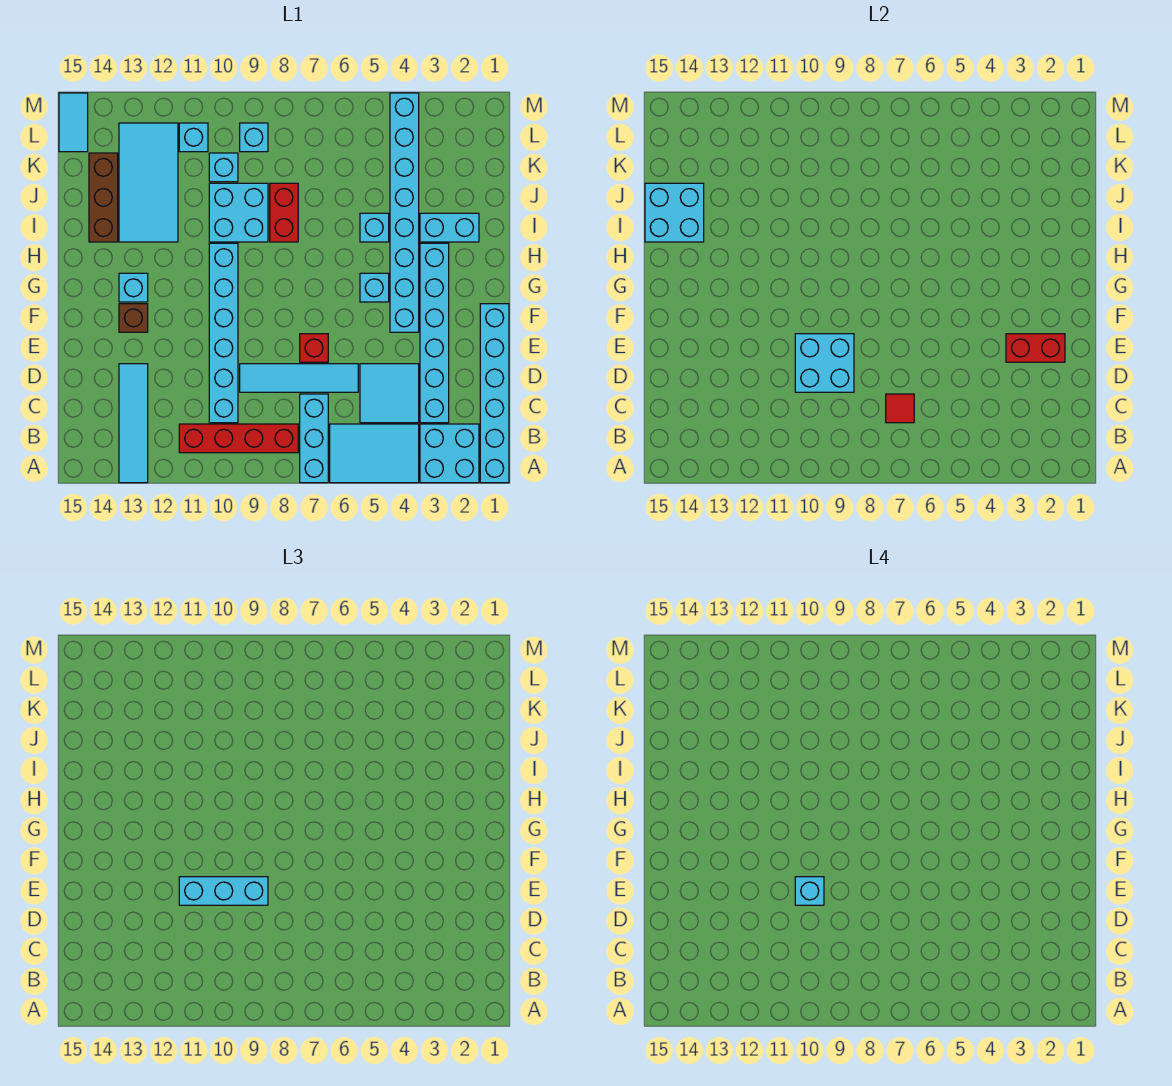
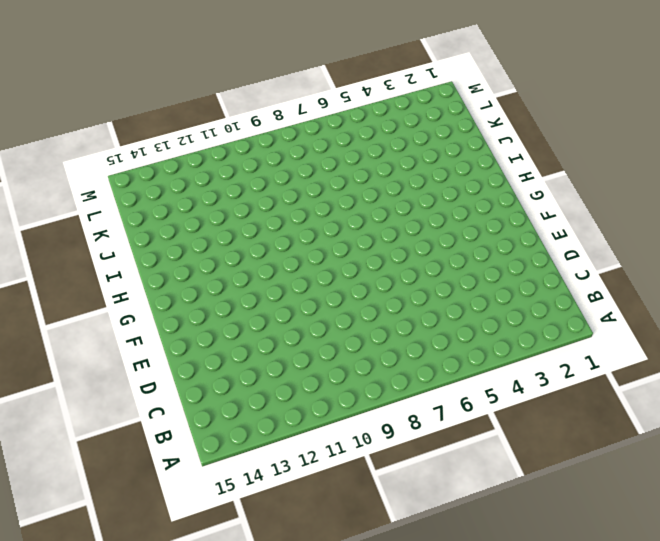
none -> cyan brick A1:F1 level 1
none -> cyan brick A2:B3 level 1
none -> cyan tile A4:B6 level 1
none -> cyan brick A7:C7 level 1

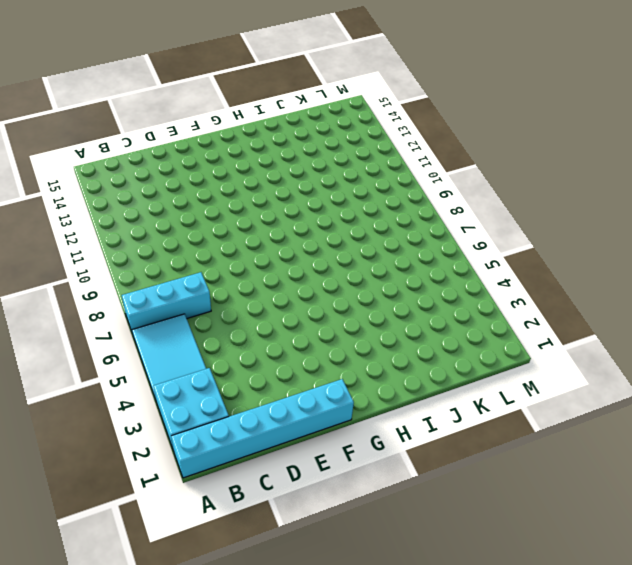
none -> cyan tile A13:D13 level 1
none -> red brick B8:B11 level 1
none -> cyan brick C3:H3 level 1
none -> cyan tile C4:D5 level 1

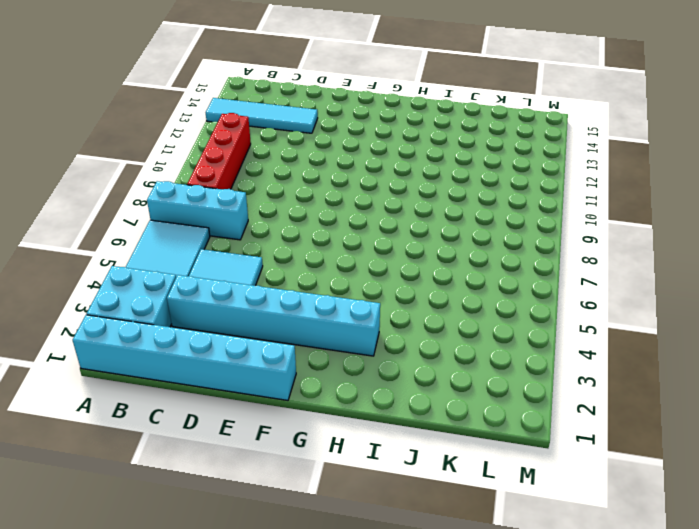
none -> cyan brick C10:H10 level 1
none -> cyan tile D6:D9 level 1
none -> red brick E7 level 1
none -> cyan brick F4:M4 level 1

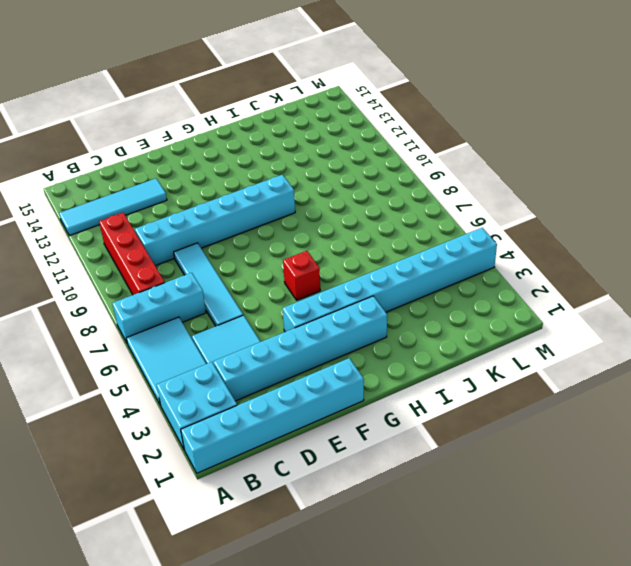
red brick G6 level 1 -> red brick E7 level 1
none -> brown brick F13 level 1
none -> cyan brick G5 level 1
none -> cyan brick G13 level 1
none -> cyan brick I2:I3 level 1

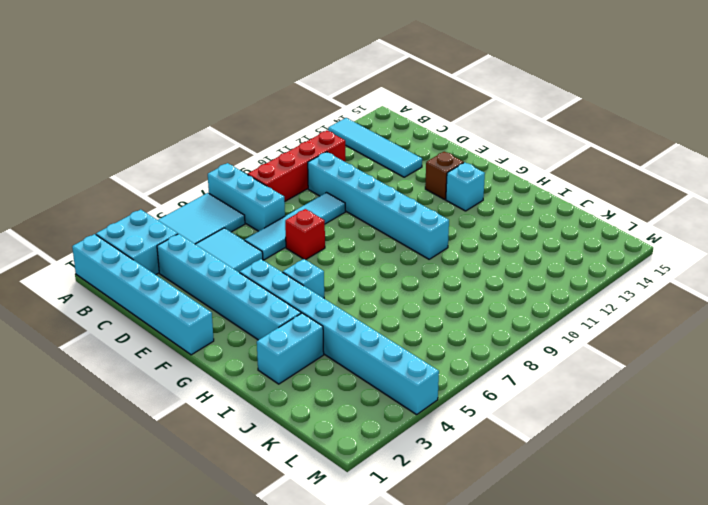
none -> cyan brick I5 level 1
none -> red brick I8:J8 level 1
none -> cyan brick I9:J10 level 1
none -> cyan tile I12:L13 level 1

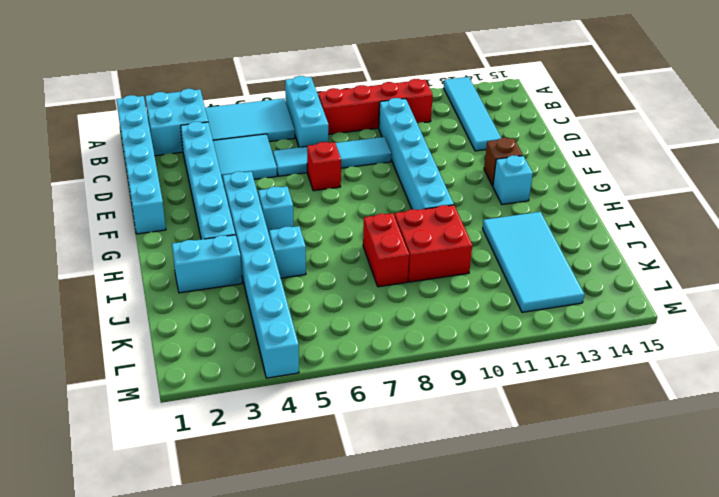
red brick I9:J10 level 1 -> cyan brick I9:J10 level 1
none -> brown brick I14:K14 level 1
none -> cyan brick K10 level 1
none -> cyan brick L9 level 1
none -> cyan brick L11 level 1

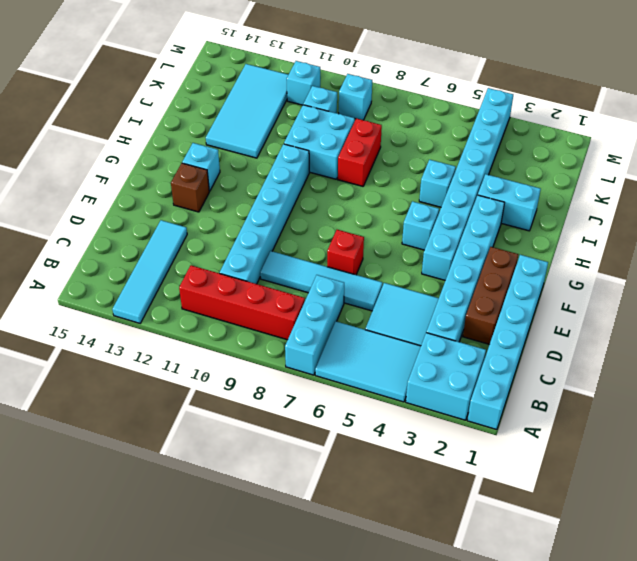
brown brick D2:F2 level 1 -> brown brick I14:K14 level 1
none -> cyan tile L15:M15 level 1
none -> red tile C7 level 2
none -> cyan brick D9:E10 level 2
none -> red brick E2:E3 level 2

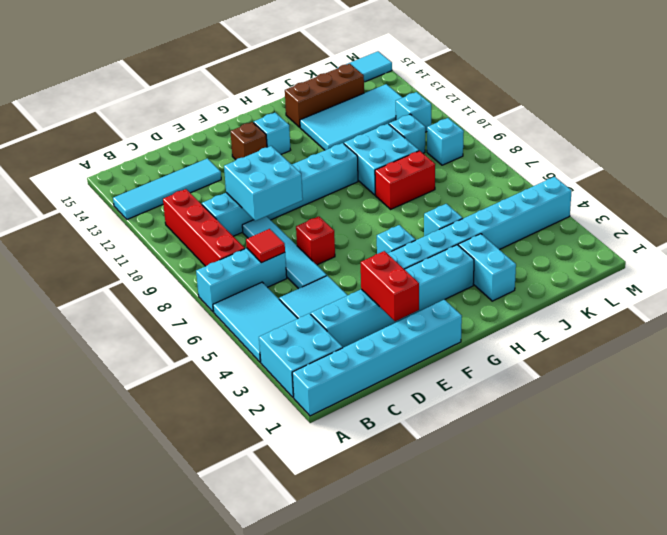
none -> cyan brick I14:J15 level 2
none -> cyan brick E9:E11 level 3
none -> cyan brick E10 level 4

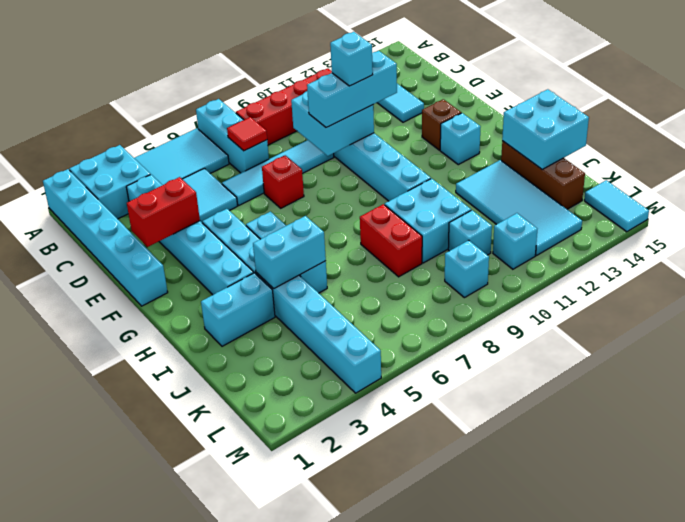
cyan brick I4:I5 level 2 -> none

